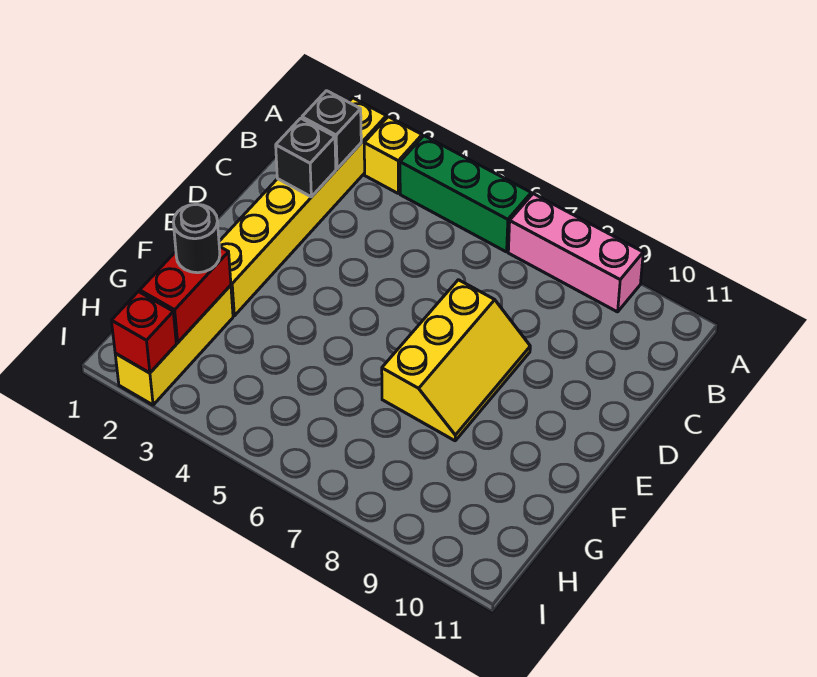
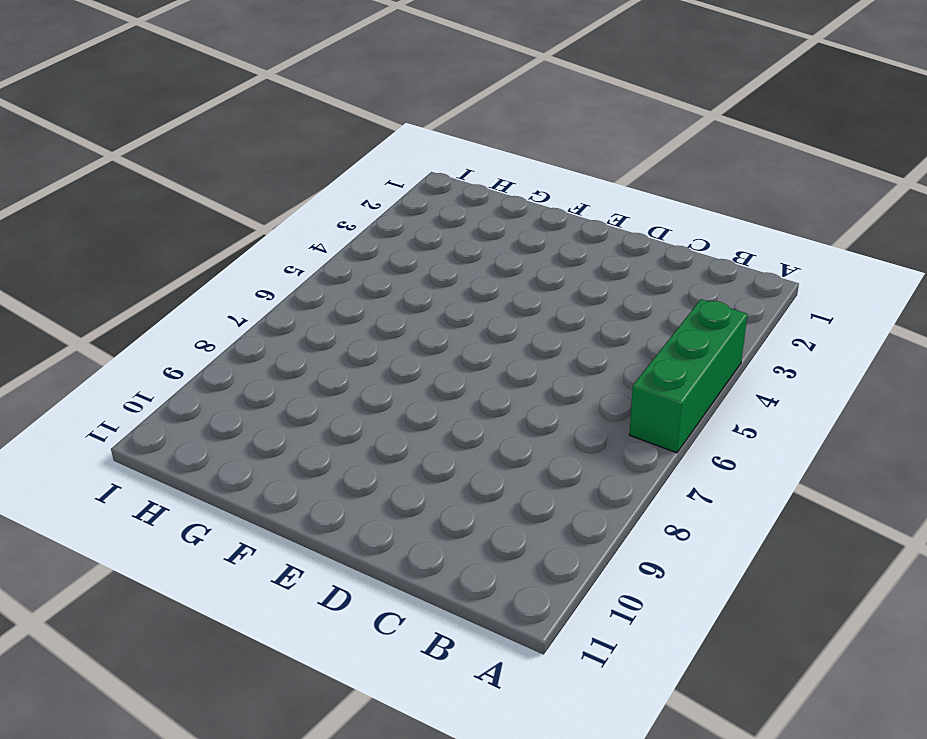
none -> yellow brick A2:F2 level 1
none -> yellow brick A3 level 1

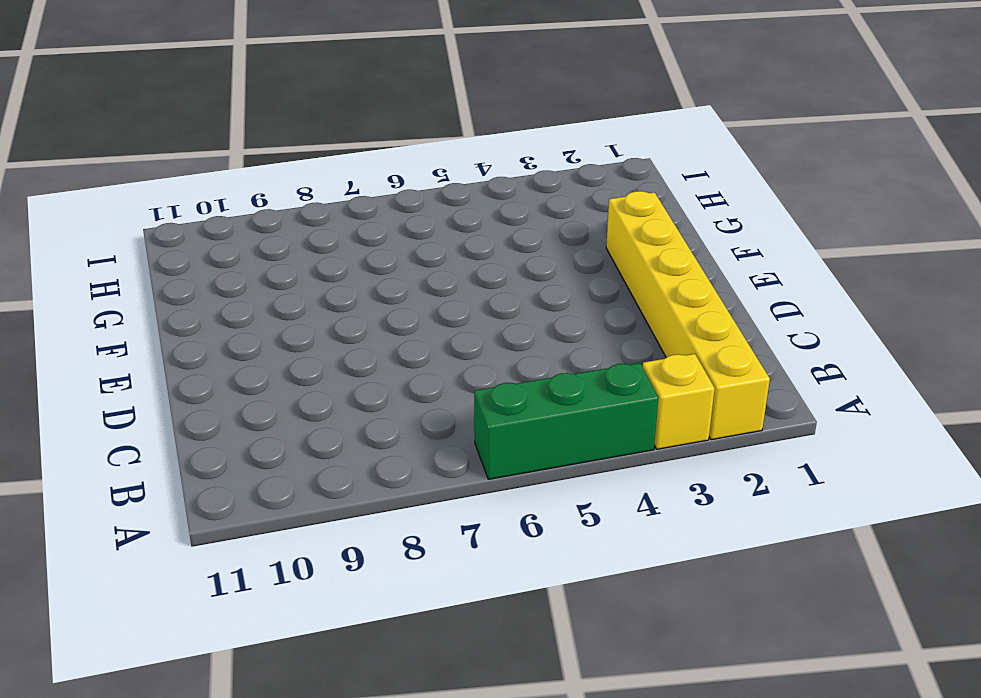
none -> pink brick A7:A9 level 1
none -> yellow slope D7:F8 level 1 top 7

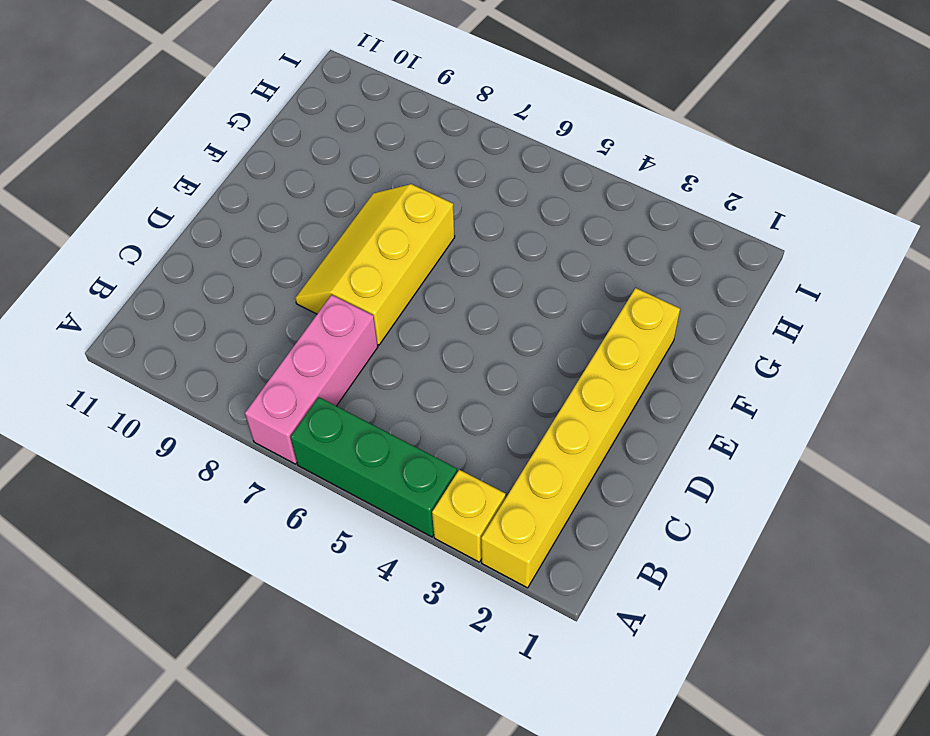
pink brick A7:C7 level 1 -> pink brick A7:A9 level 1
none -> yellow brick G2:I2 level 1
none -> black brick B2 level 2

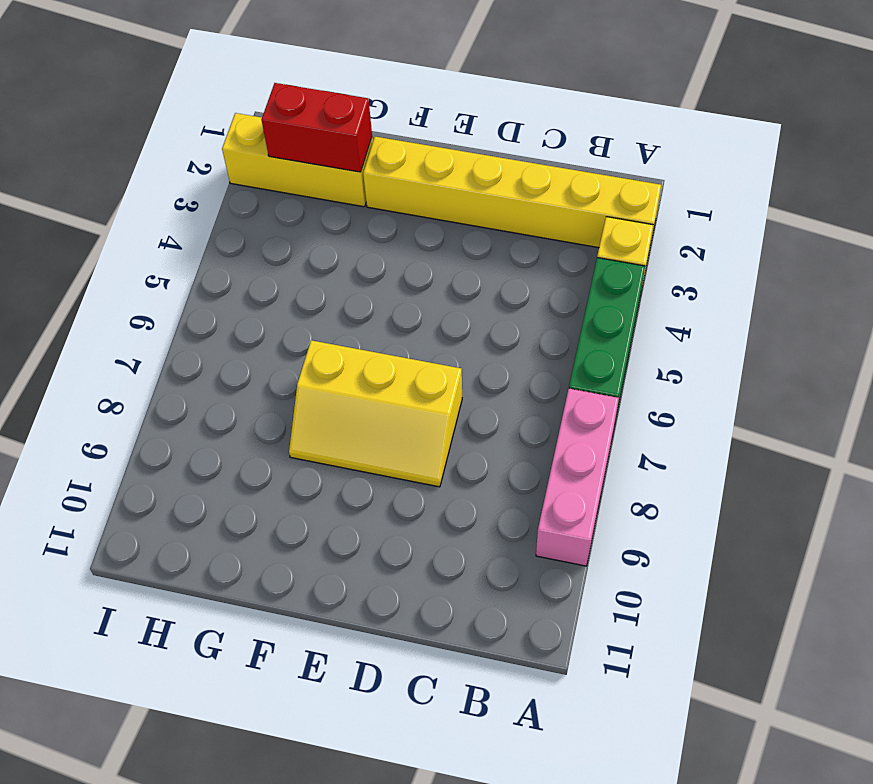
none -> black brick B2 level 2
none -> black brick C2 level 2

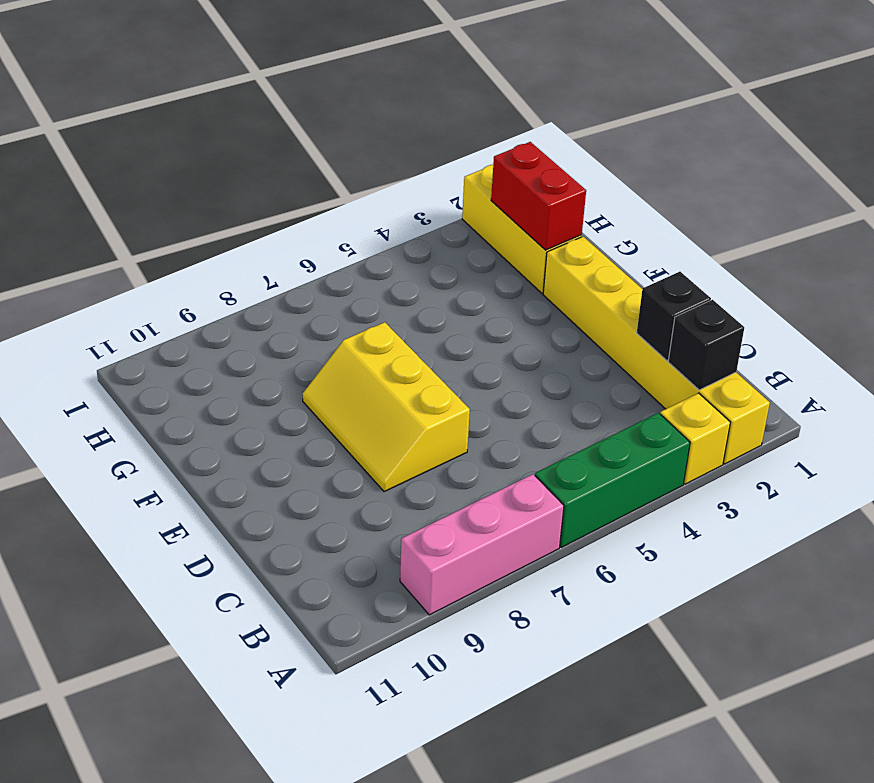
none -> red brick I2 level 2
none -> black round brick G2 level 3

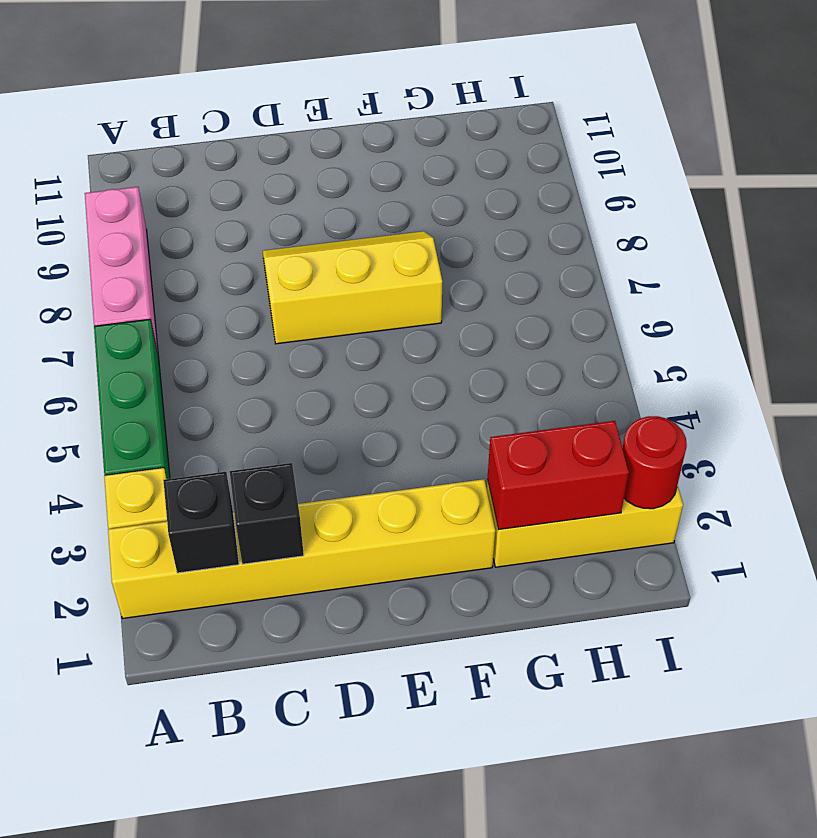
red round brick I2 level 2 -> red brick I2 level 2
none -> black round brick G2 level 3

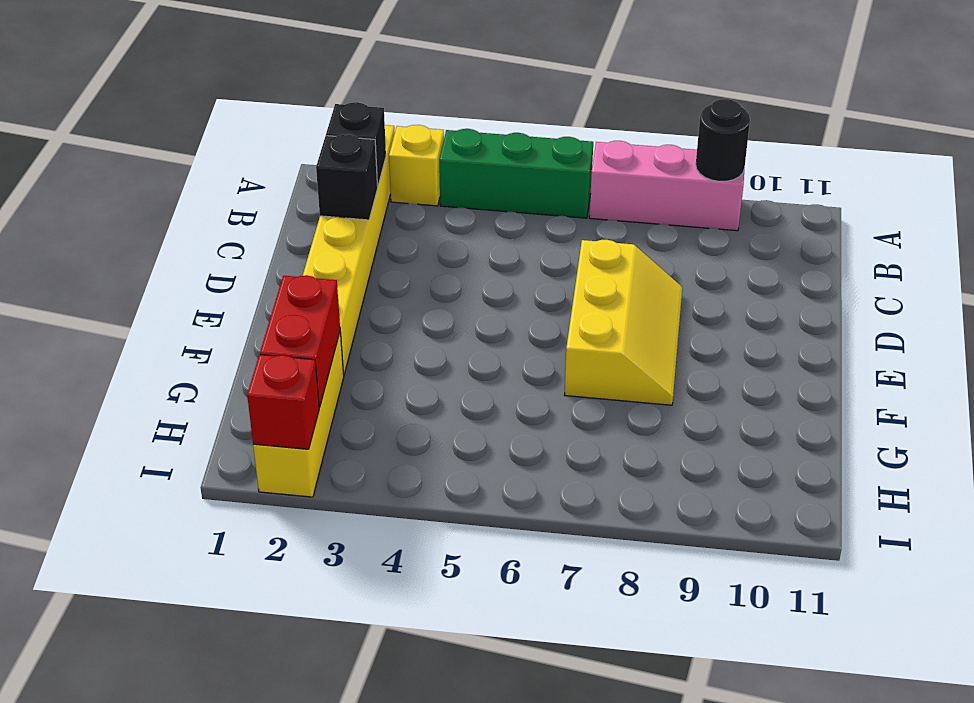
black round brick A9 level 2 -> black round brick G2 level 3

